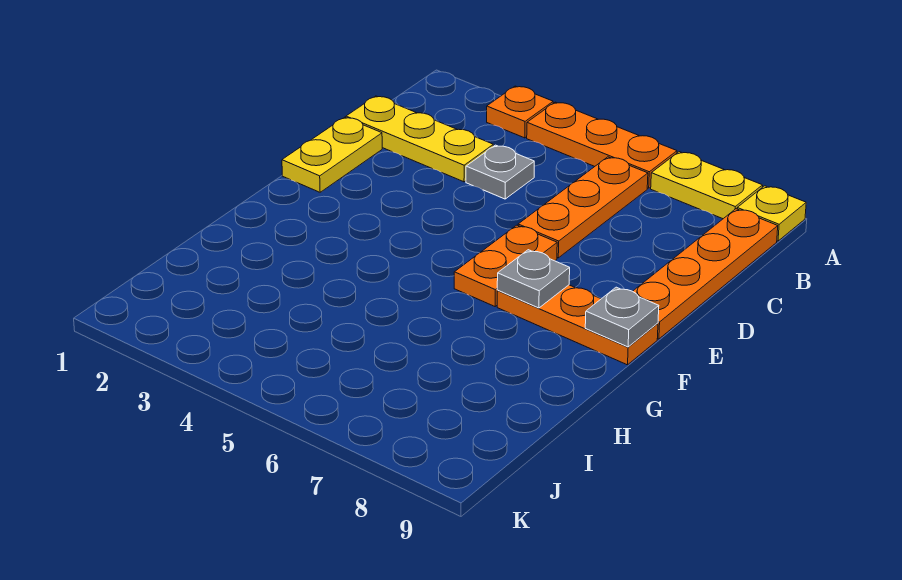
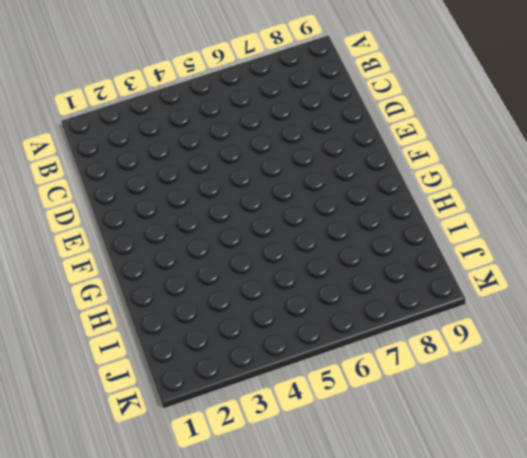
none -> orange plate A3 level 1
none -> orange plate A4:A6 level 1
none -> yellow plate A7:A8 level 1

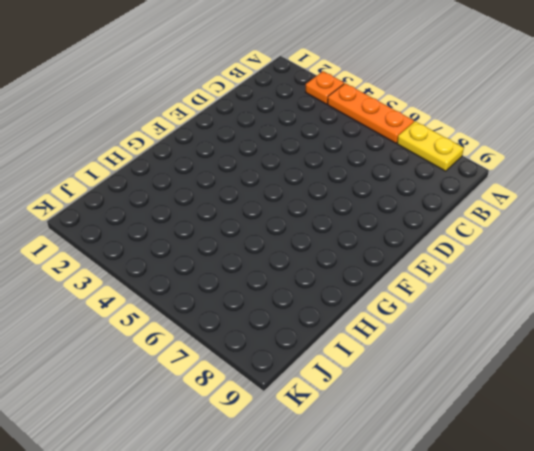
none -> yellow plate A9 level 1
none -> orange plate B6:D6 level 1
none -> orange plate B9:E9 level 1

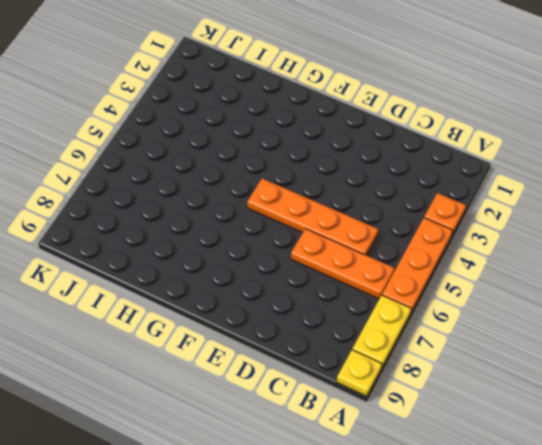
orange plate C5:F5 level 1 -> orange plate B9:E9 level 1
none -> yellow plate C1:C3 level 1
none -> grey plate C4 level 1
none -> yellow plate D1:E1 level 1

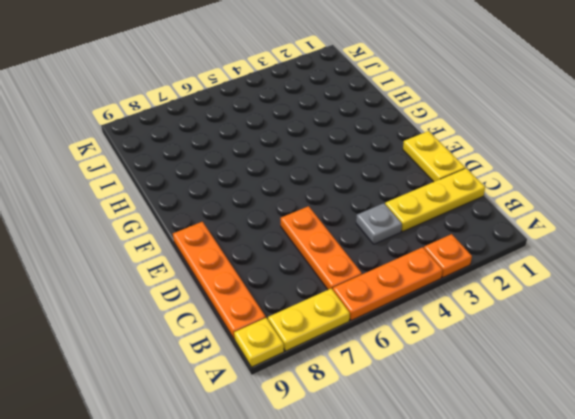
none -> orange plate E6:F6 level 1
none -> orange plate F7:F9 level 1
none -> grey plate F7 level 2

